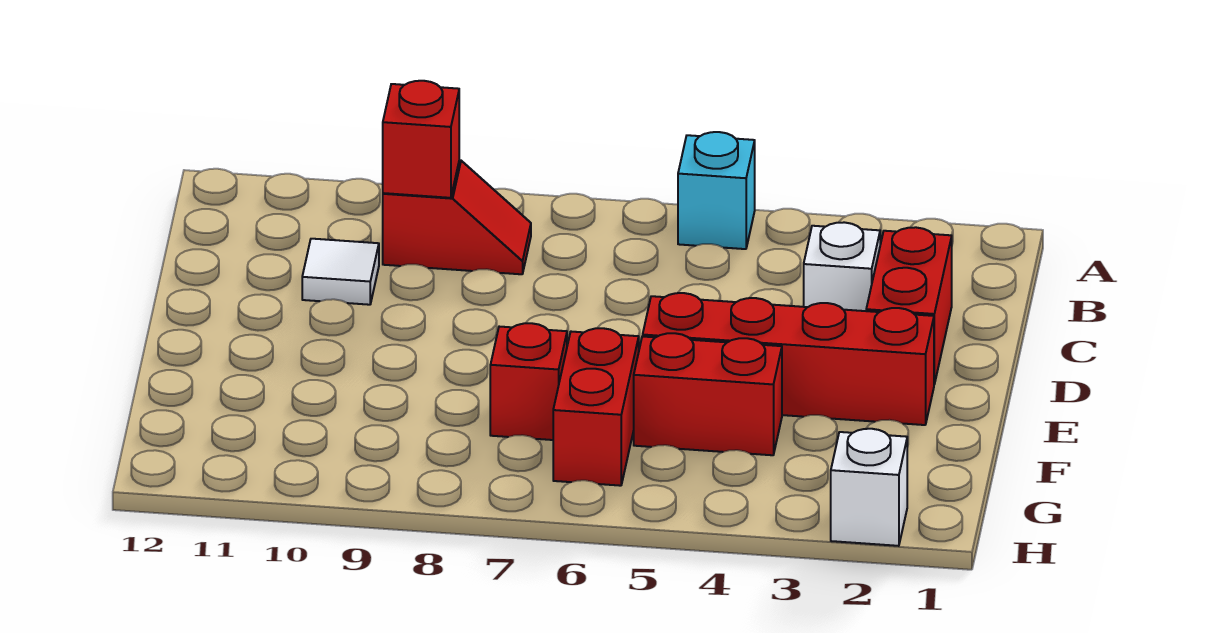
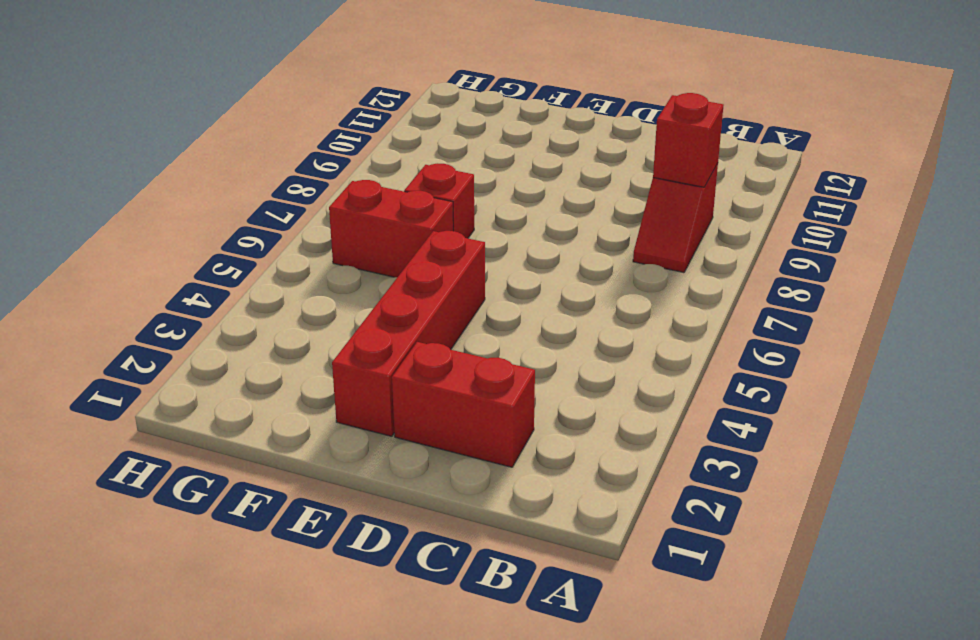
none -> cyan brick A5 level 1
none -> white brick C3 level 1

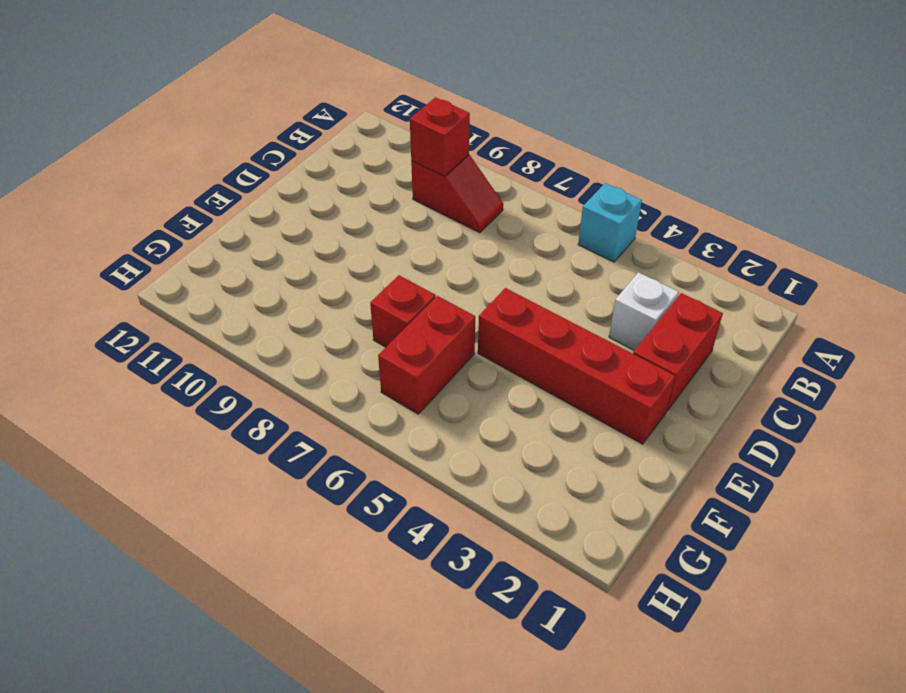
none -> white tile C10 level 1
none -> red brick F4:F5 level 1

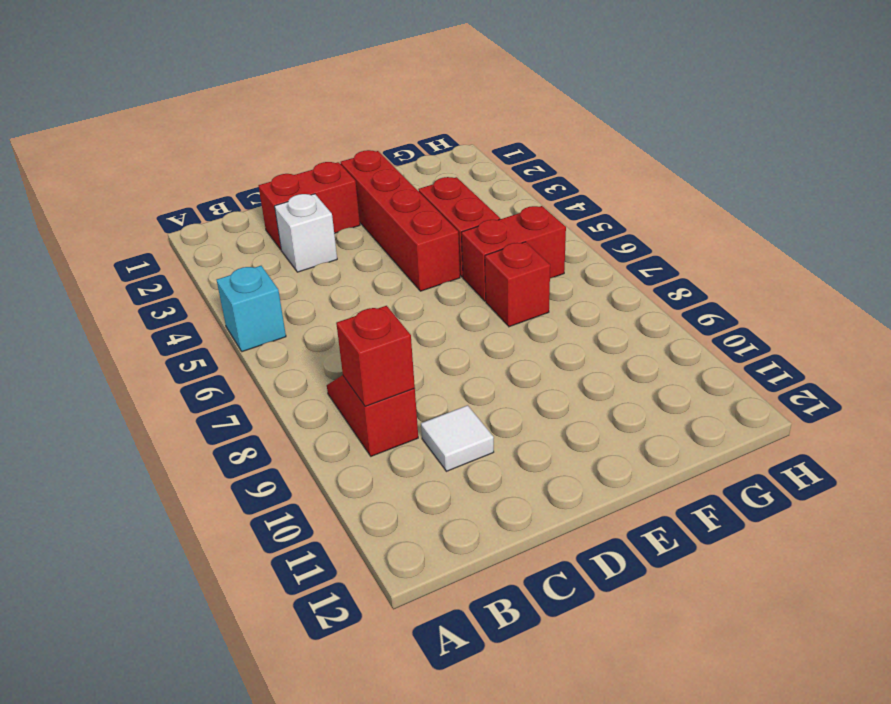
none -> white brick H2 level 1

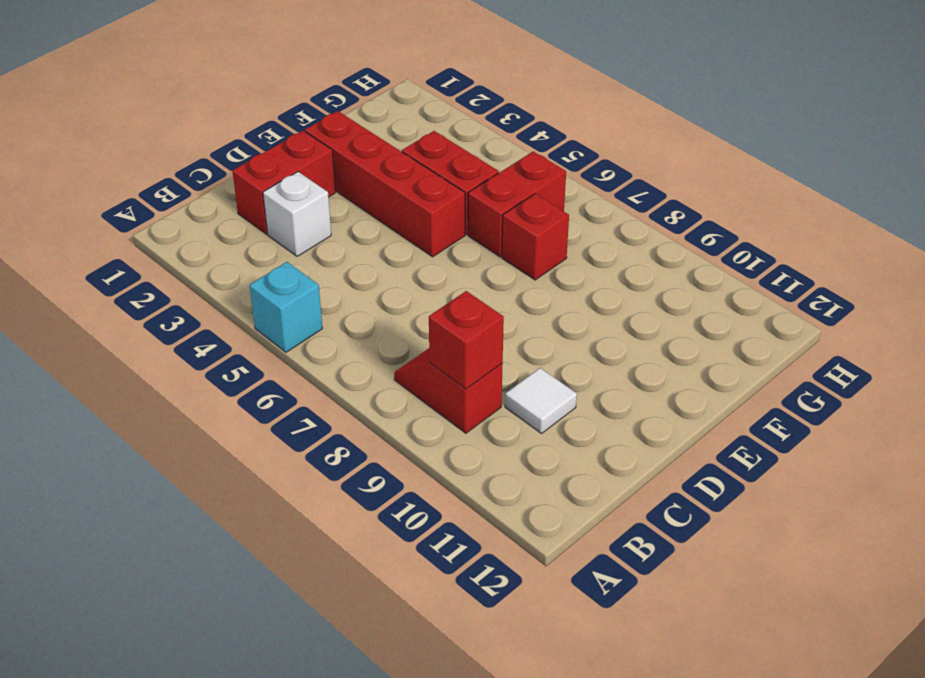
none -> white brick H2 level 1

